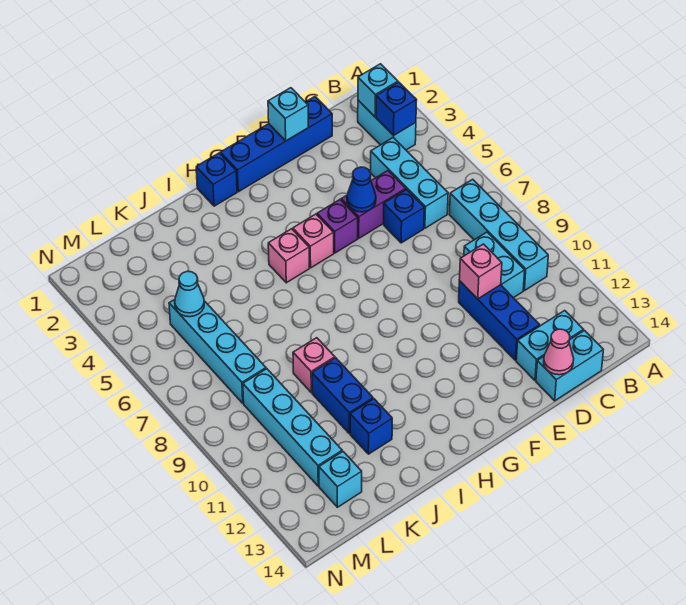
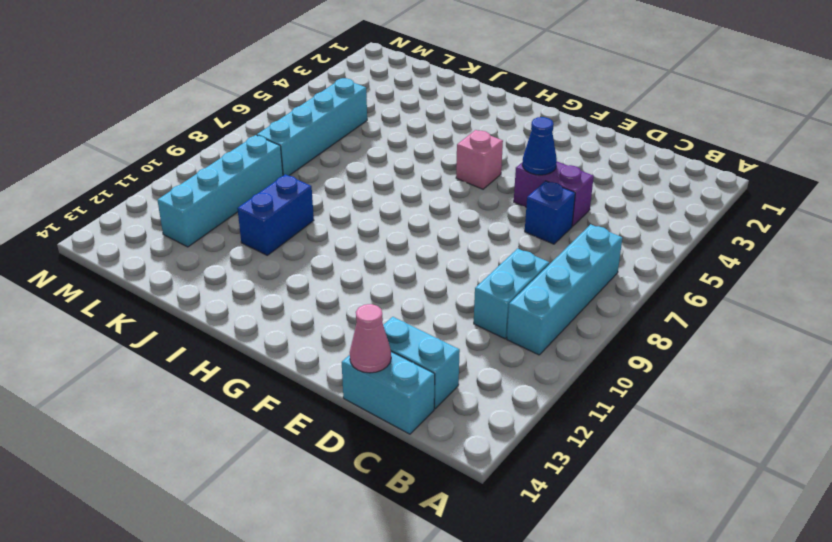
none -> cyan brick B2:B3 level 1
none -> cyan brick C4:C6 level 1
none -> blue brick D1:G1 level 1

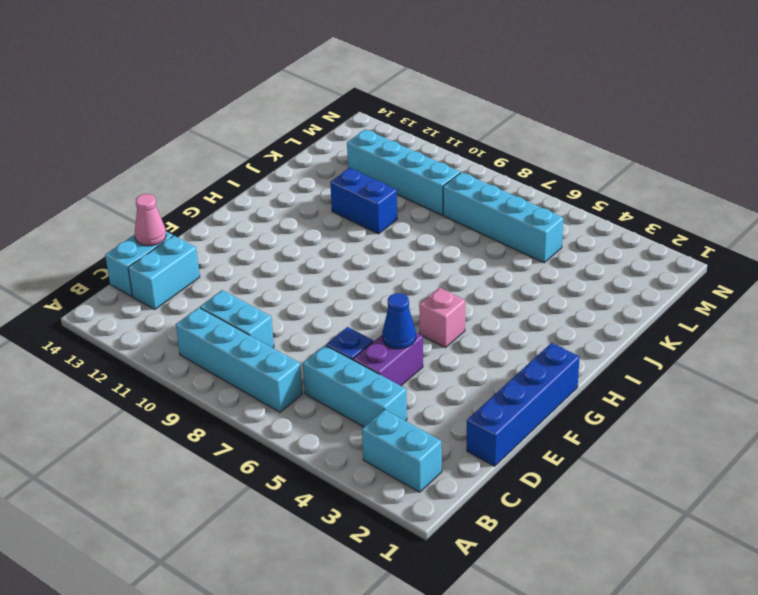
none -> blue brick D10:D12 level 1
none -> purple brick F5 level 1
none -> blue brick H1 level 1

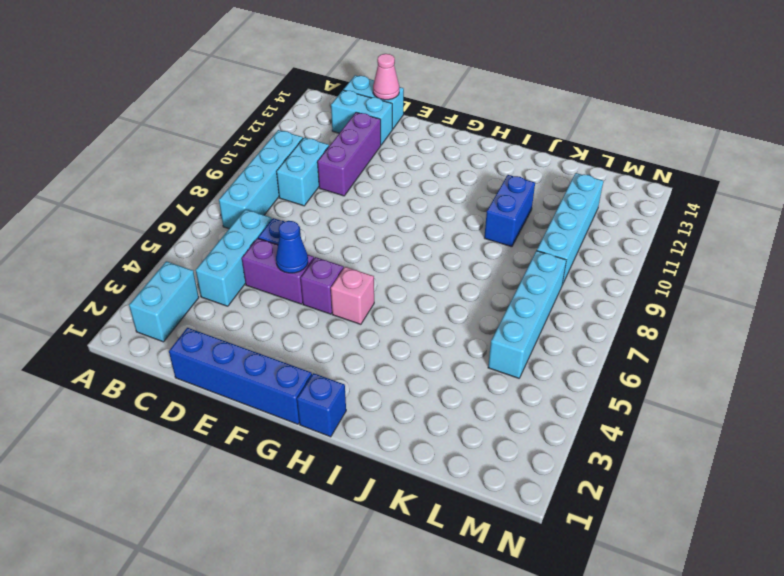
purple brick D10:D12 level 1 -> blue brick D10:D12 level 1
none -> pink brick H5 level 1
none -> pink brick J9 level 1
none -> blue brick J12 level 1

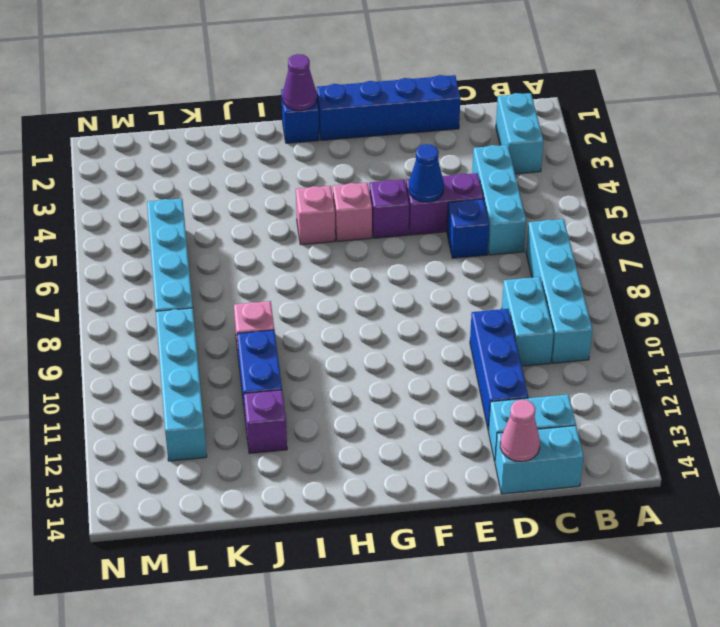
purple cone H1 level 2 -> none
purple brick J12 level 1 -> blue brick J12 level 1
none -> cyan brick L13 level 1
none -> cyan brick B2 level 2
none -> blue brick B3 level 2

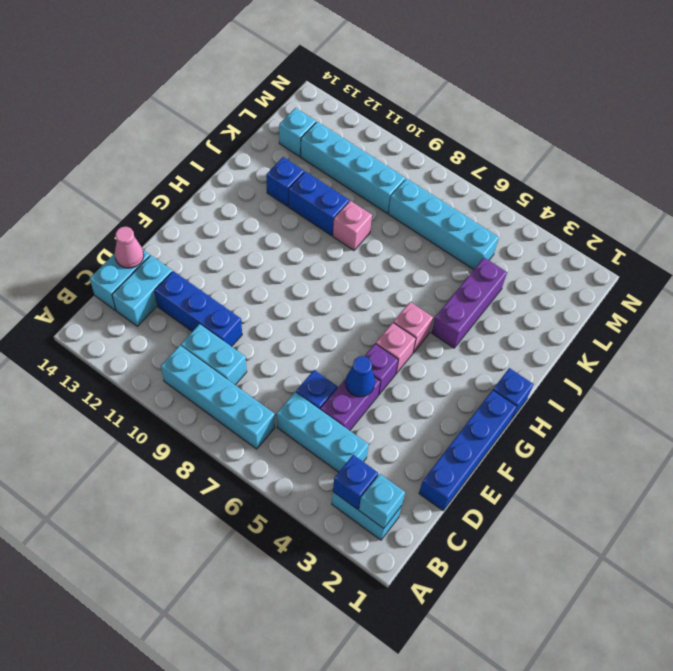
purple brick I4:K4 level 1 -> none
none -> pink brick D10 level 2
none -> cyan brick E1 level 2
none -> cyan cone L5 level 2

